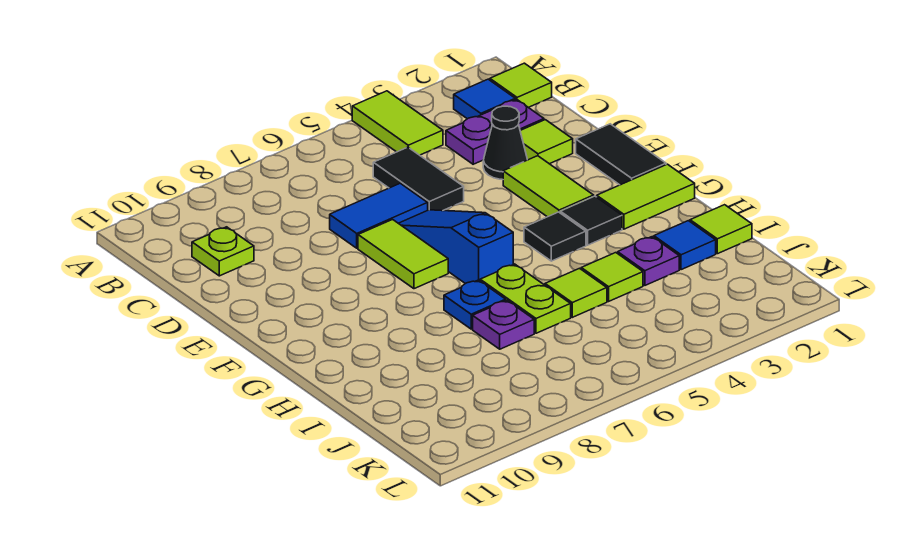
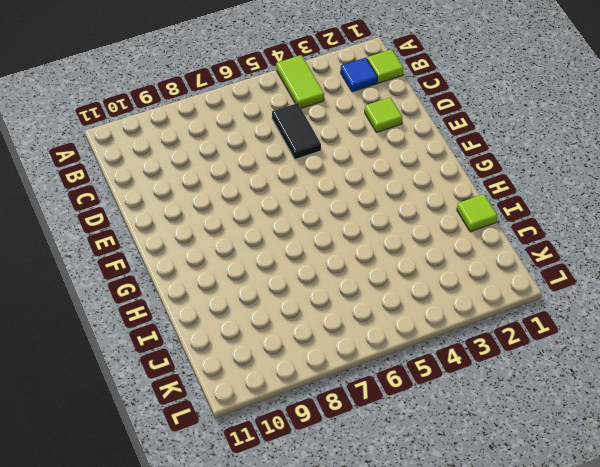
none -> purple plate C2:C3 level 1
none -> lime plate C10 level 1
none -> black cone D3 level 1

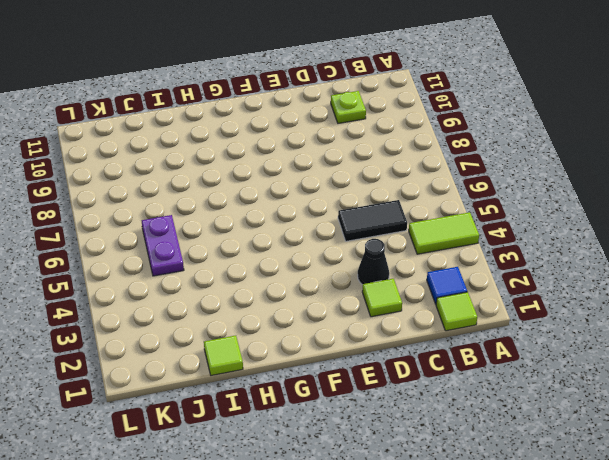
purple plate J5:J6 level 1 -> purple plate C2:C3 level 1
none -> blue tile D6:D7 level 1
none -> black tile E1:F1 level 1
none -> lime tile E3:F3 level 1

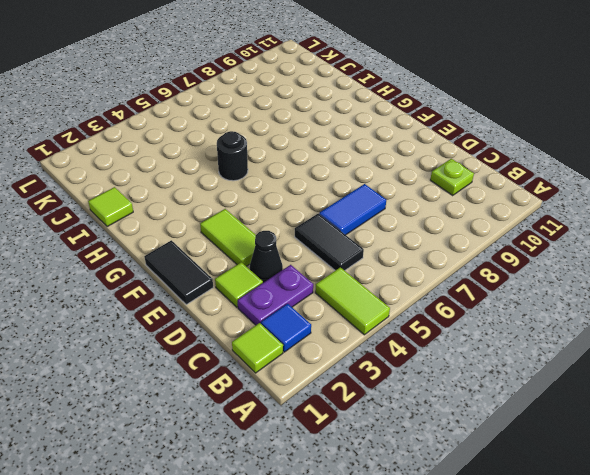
black round brick H5 level 1 -> none
none -> blue slope E6:G6 level 1 top G
none -> lime tile E7:F7 level 1
none -> lime tile G1:G2 level 1

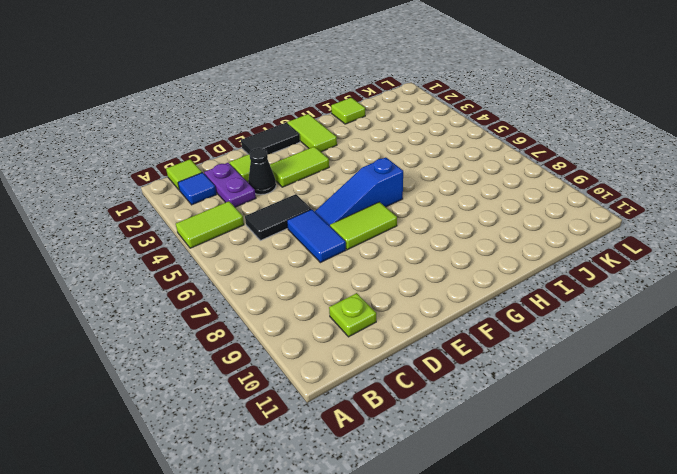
none -> black tile G3 level 1
none -> black tile G4 level 1
none -> lime plate H6:I6 level 1

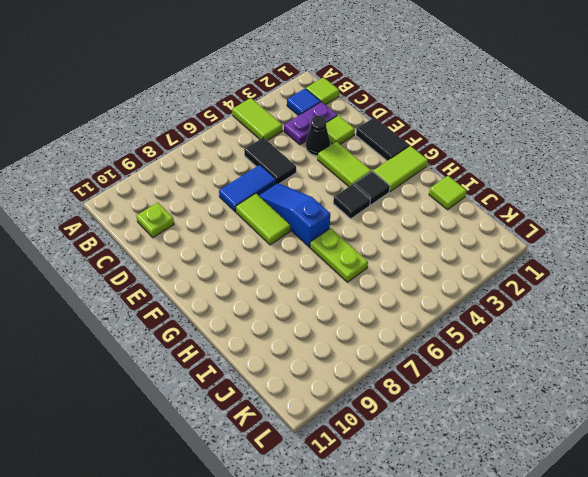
none -> blue plate H7 level 1
none -> blue tile I2 level 1
none -> purple plate I3 level 1

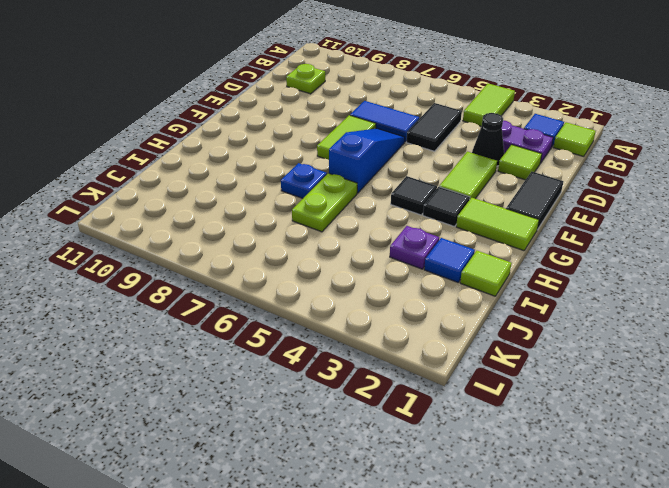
none -> lime tile I4 level 1
none -> lime tile I5 level 1
none -> purple plate I7 level 1

